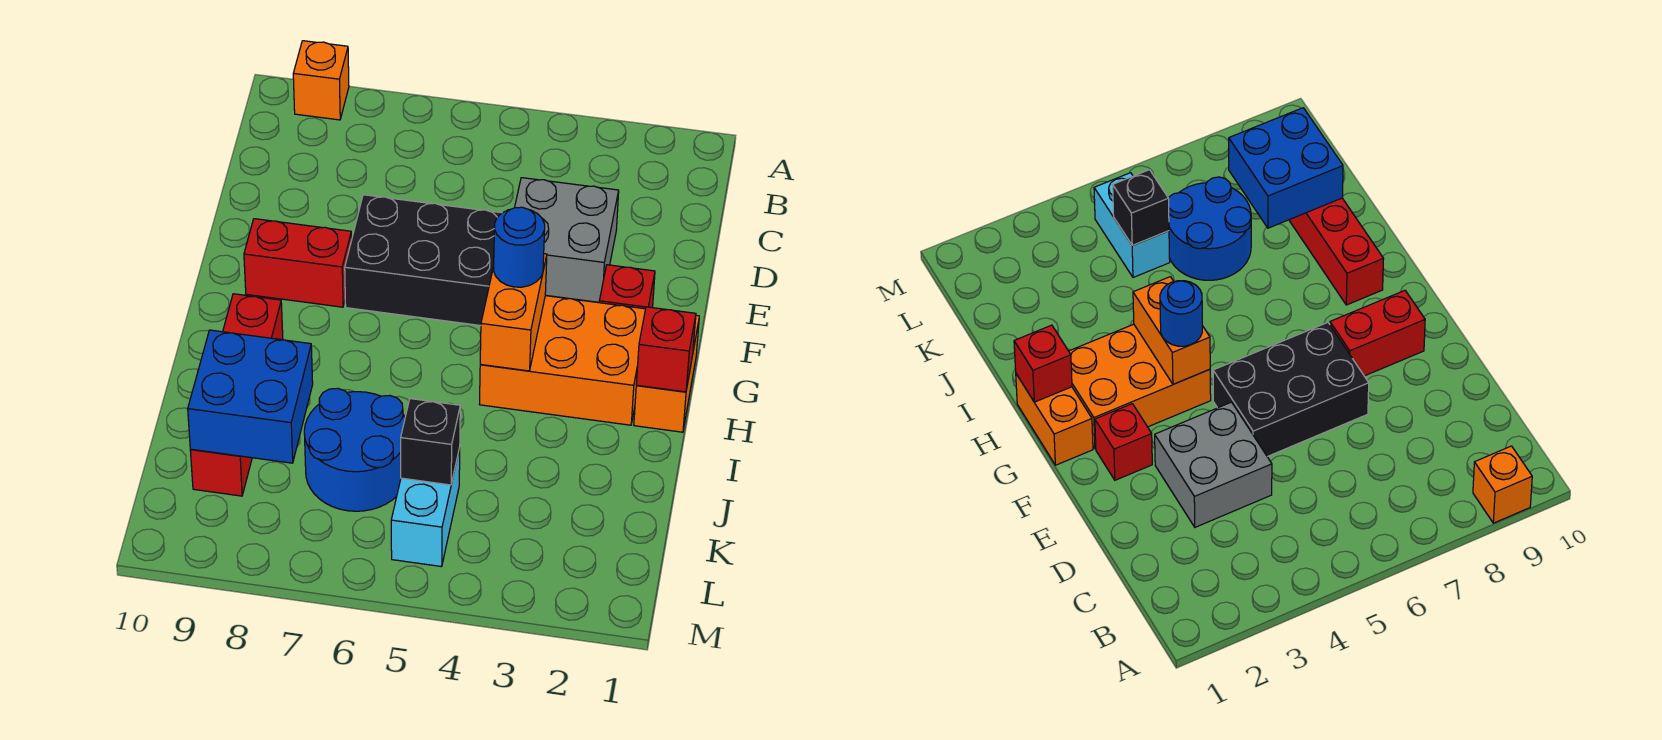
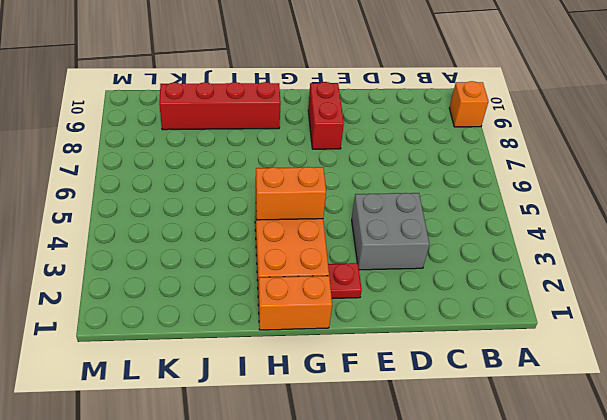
red plate F2 level 1 -> red brick F2 level 1
none -> black brick E5:F7 level 1
none -> blue round brick J6:K7 level 1
none -> cyan brick K5:L5 level 1

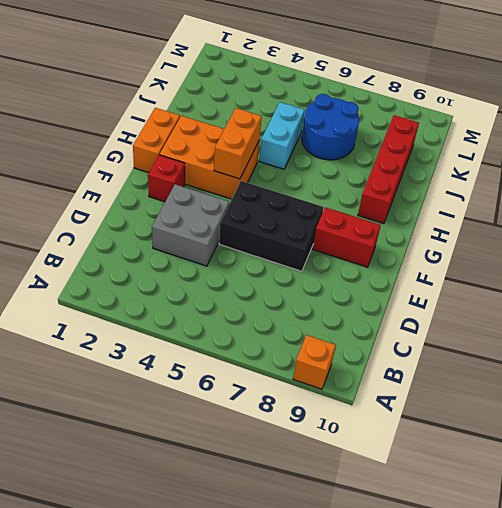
cyan brick I5:J5 level 1 -> cyan brick K5:L5 level 1
none -> red brick H1 level 2
none -> blue brick J8:K9 level 2
none -> black brick K5 level 2

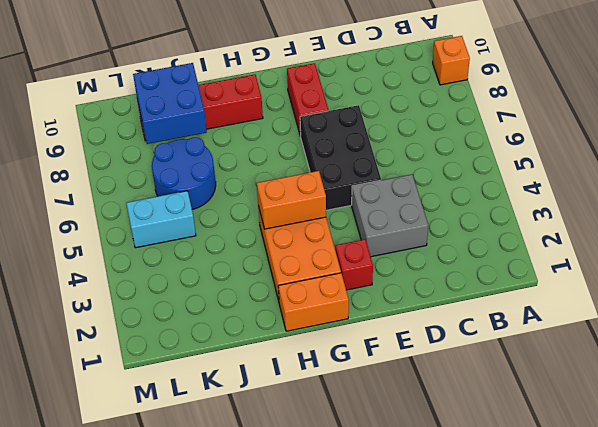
none -> red brick H1 level 2
none -> black brick K5 level 2
none -> blue round brick G4 level 3

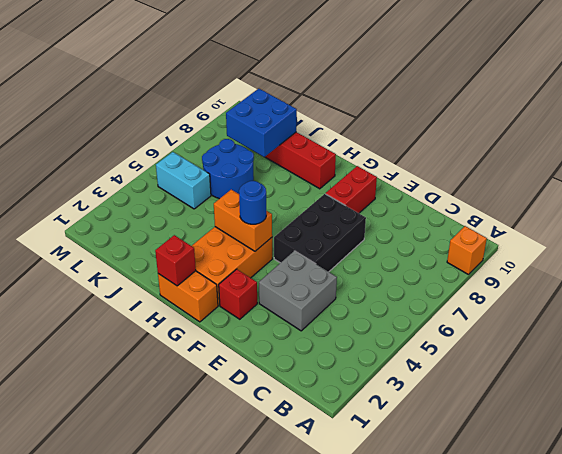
none -> black brick K5 level 2

